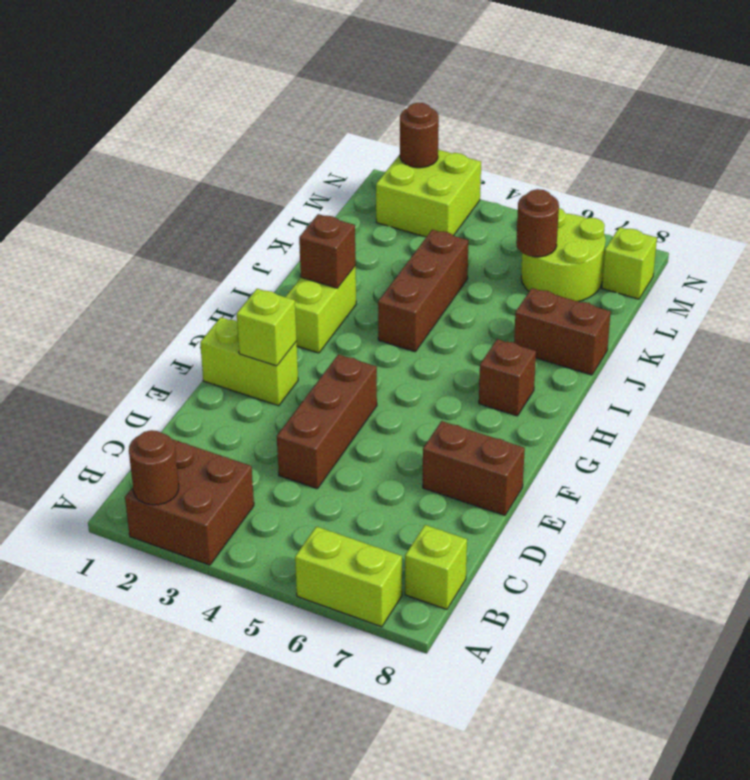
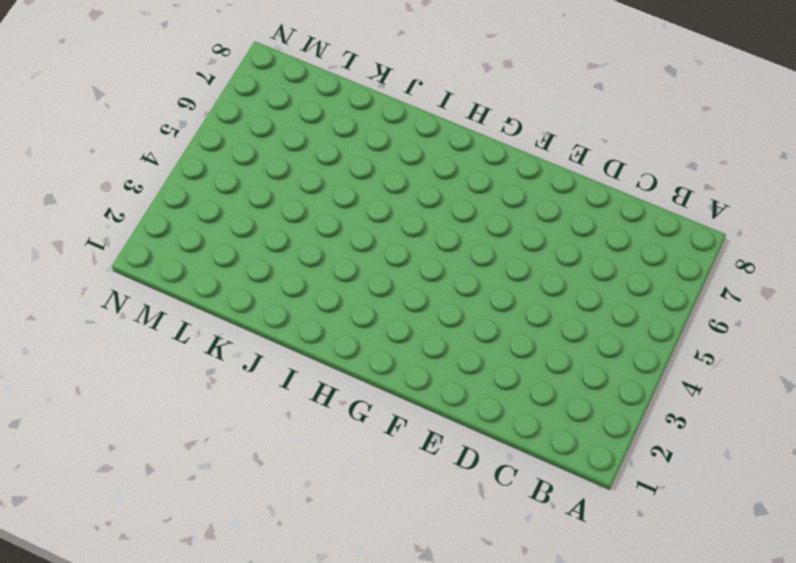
none -> brown brick A2:B3 level 1
none -> lime brick A6:A7 level 1
none -> lime brick B8 level 1

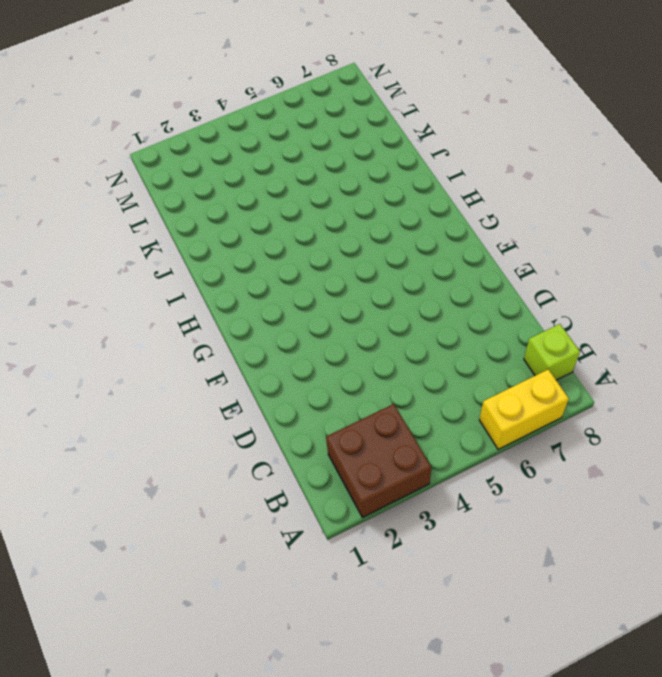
yellow brick A6:A7 level 1 -> lime brick A6:A7 level 1
none -> brown brick D4:F4 level 1
none -> brown brick E7:E8 level 1
none -> lime brick F1:F2 level 1

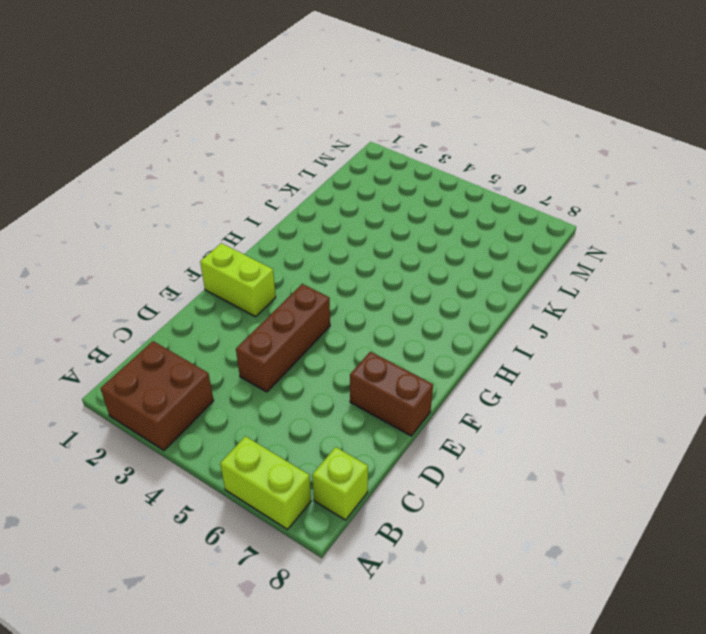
none -> lime brick H2:I2 level 1
none -> brown brick H7 level 1
none -> brown brick I4:K4 level 1

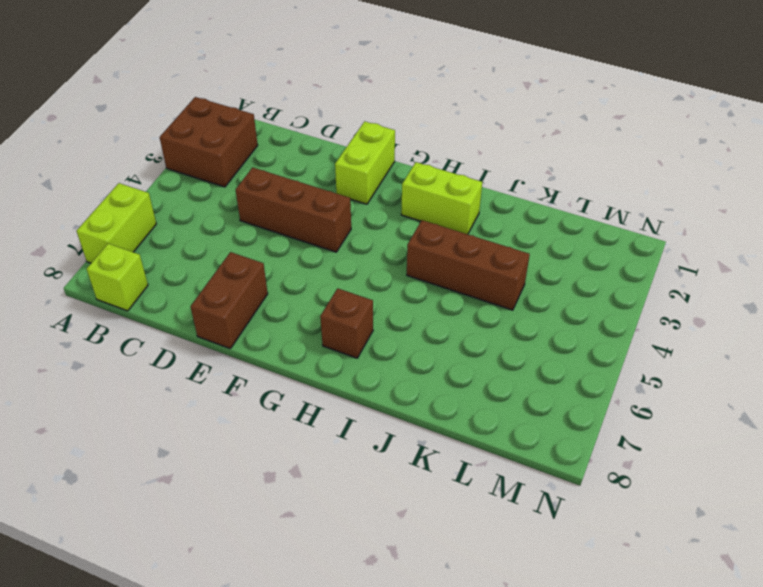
none -> brown brick J7:J8 level 1
none -> lime round brick L6:M7 level 1
none -> lime brick M2:N3 level 1

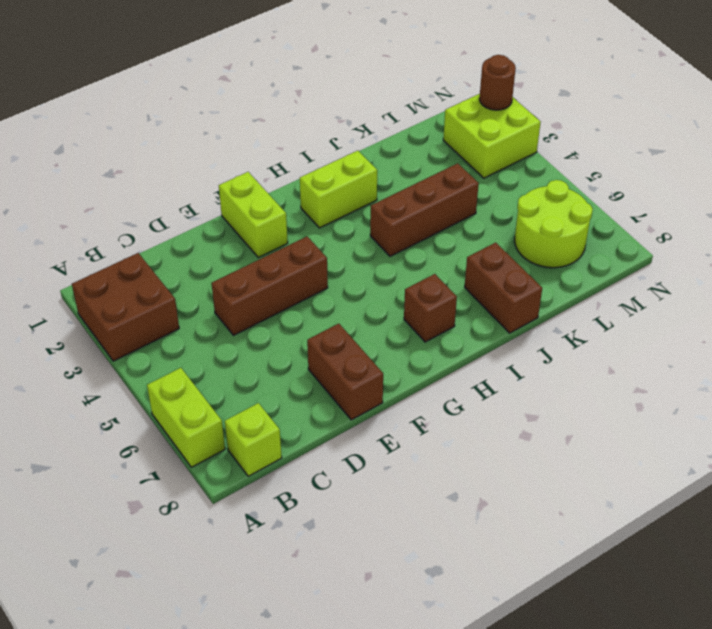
none -> lime brick M8 level 1
none -> brown round brick A2 level 2
none -> lime brick F2 level 2

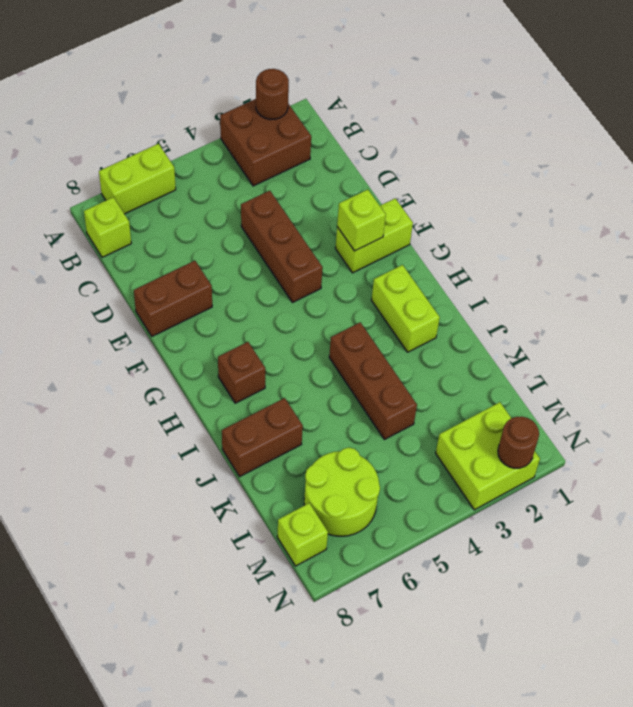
none -> brown brick I2 level 2
none -> brown round brick L6 level 2

